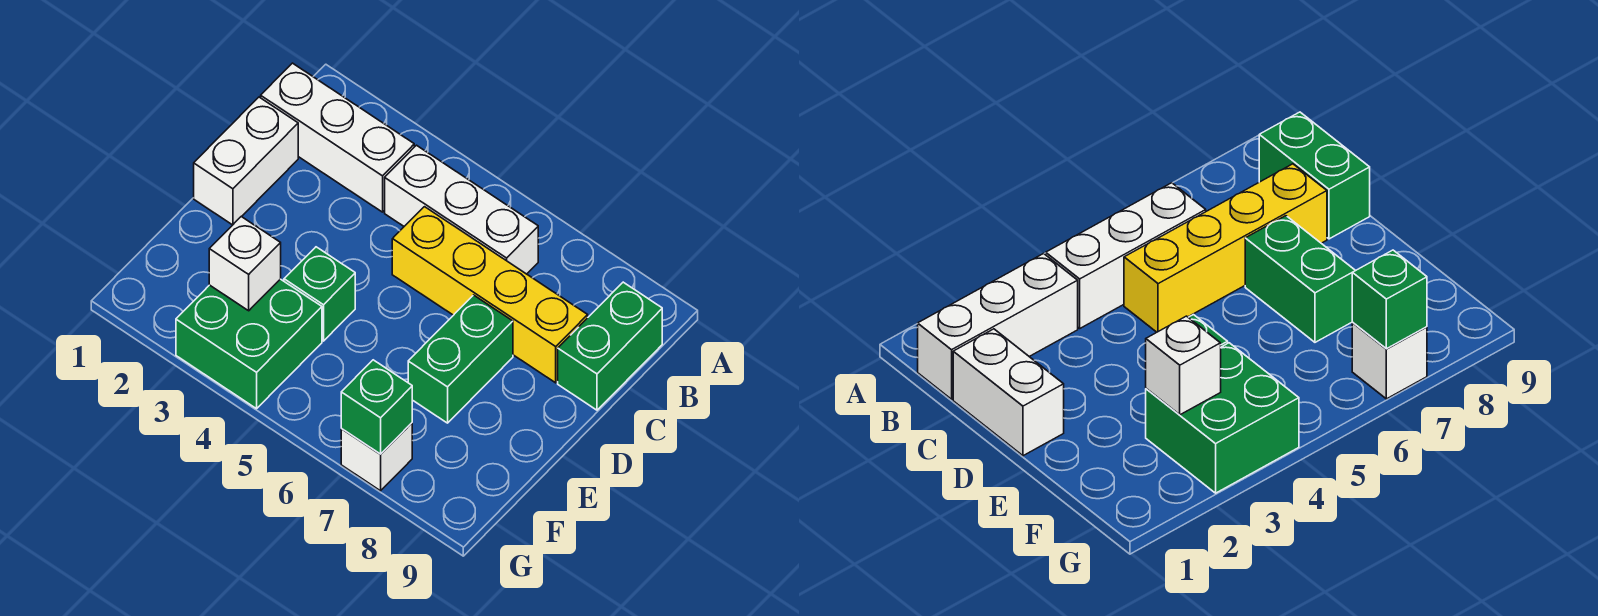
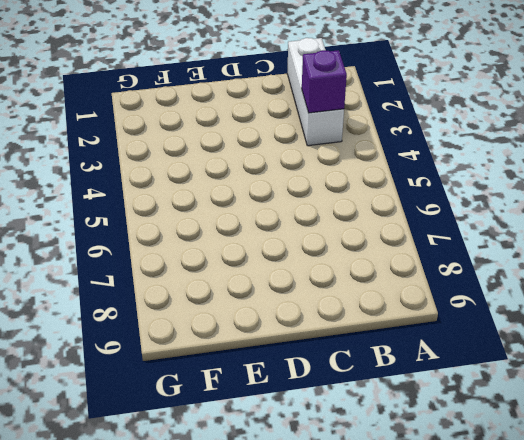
purple brick B3 level 2 -> none
none -> white brick B4:B6 level 1
none -> green brick B9:C9 level 1

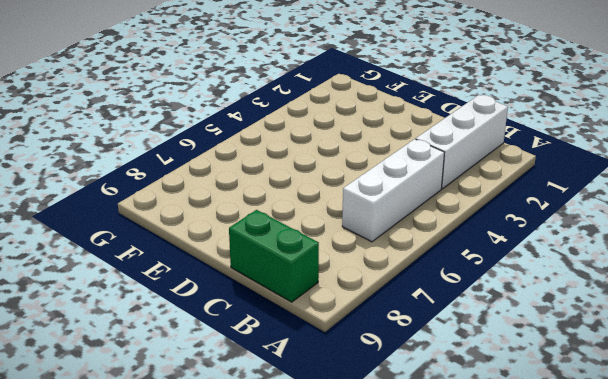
none -> white brick C1:D1 level 1
none -> yellow brick C5:C8 level 1

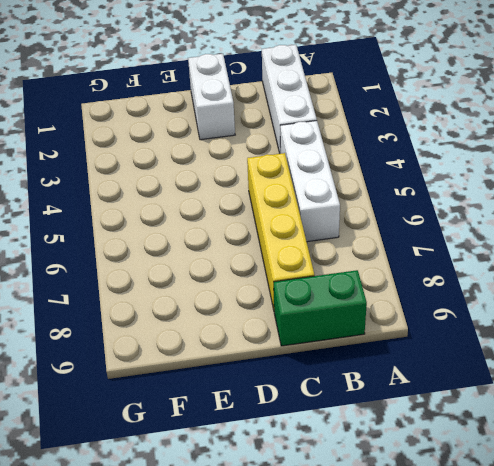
white brick D1:D2 level 1 -> white brick C1:D1 level 1
none -> green brick D7:E7 level 1
none -> green brick E4 level 1

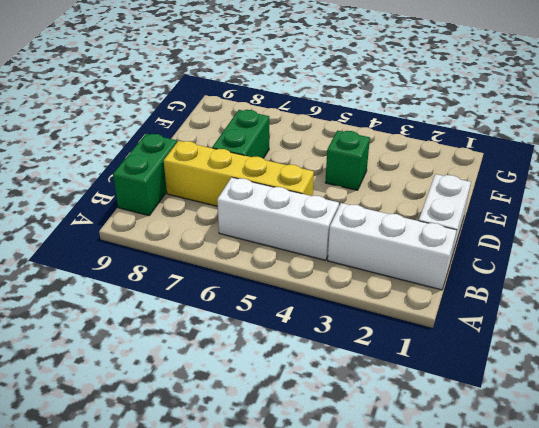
none -> green brick F3:G4 level 1
none -> white brick G7 level 1

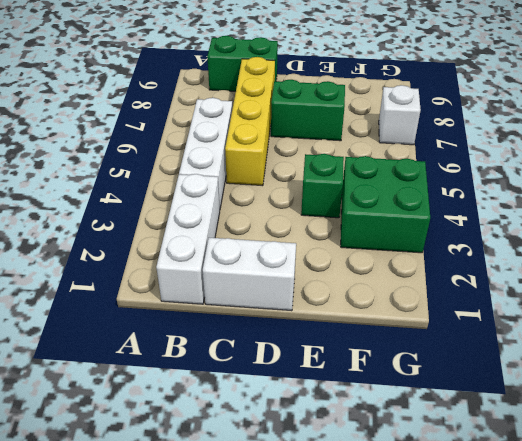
none -> white brick F3 level 2
none -> green brick G7 level 2

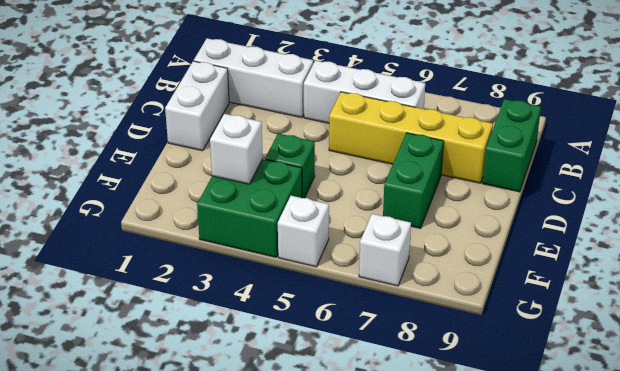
white brick G5 level 1 -> none
none -> green brick G7 level 2

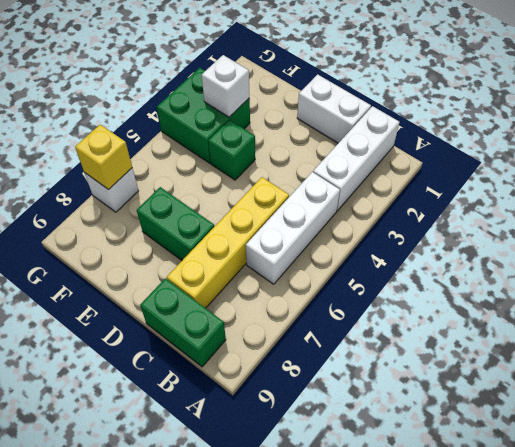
yellow brick G7 level 2 -> green brick G7 level 2

